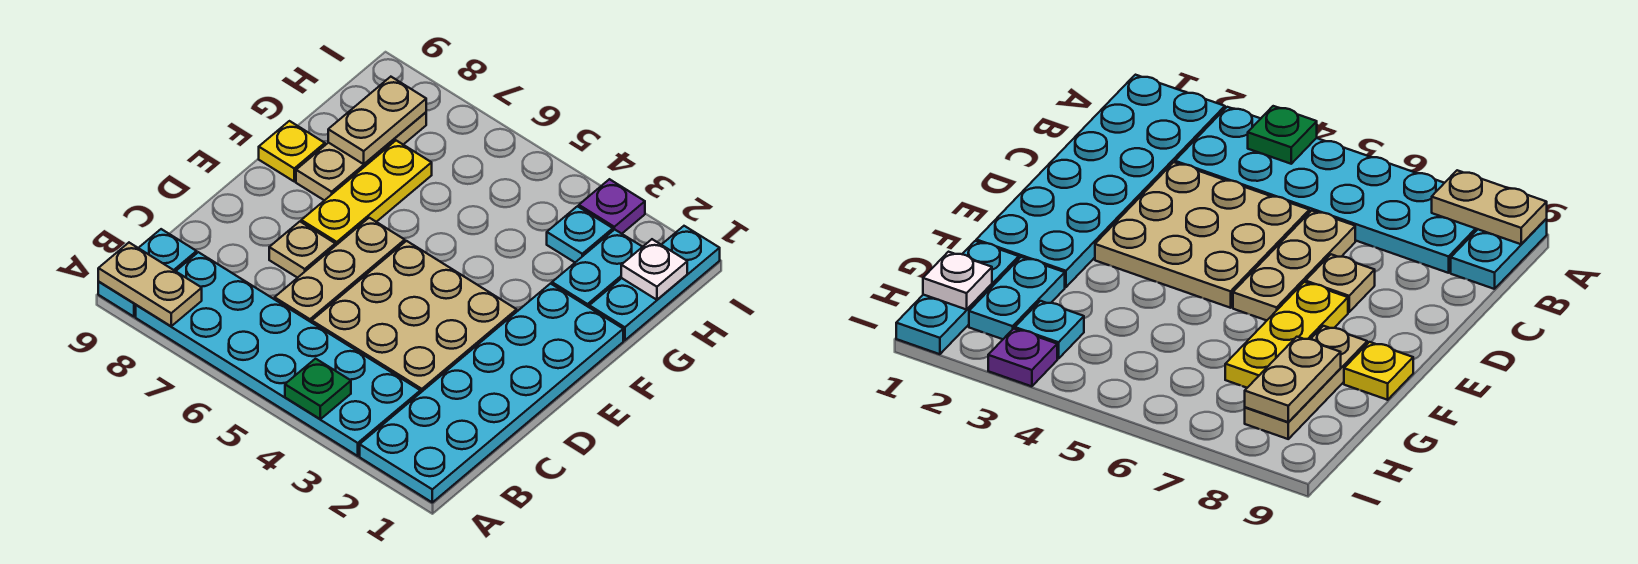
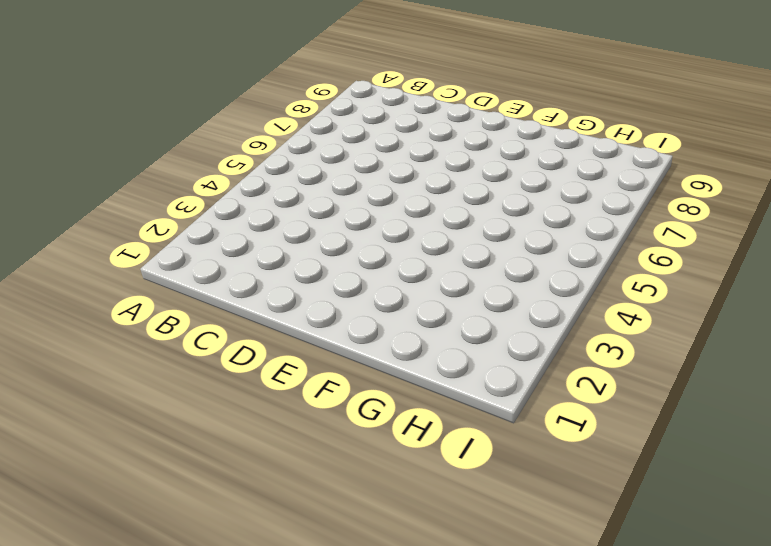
none -> cyan plate A1:F2 level 1
none -> cyan plate A3:B8 level 1
none -> cyan plate A9:B9 level 1

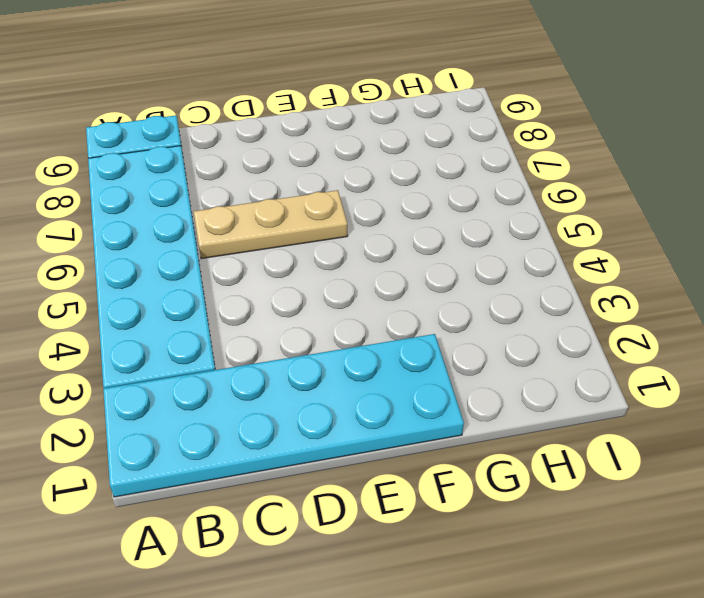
none -> tan plate C3:E5 level 1
none -> tan plate D7 level 1
none -> yellow plate E7:G7 level 1

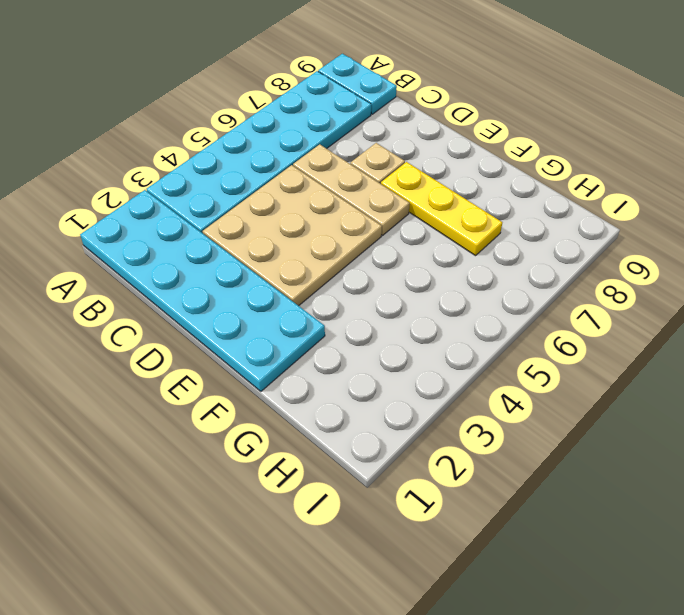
none -> tan plate F8:H8 level 1
none -> yellow plate F9 level 1
none -> cyan plate G1:I1 level 1

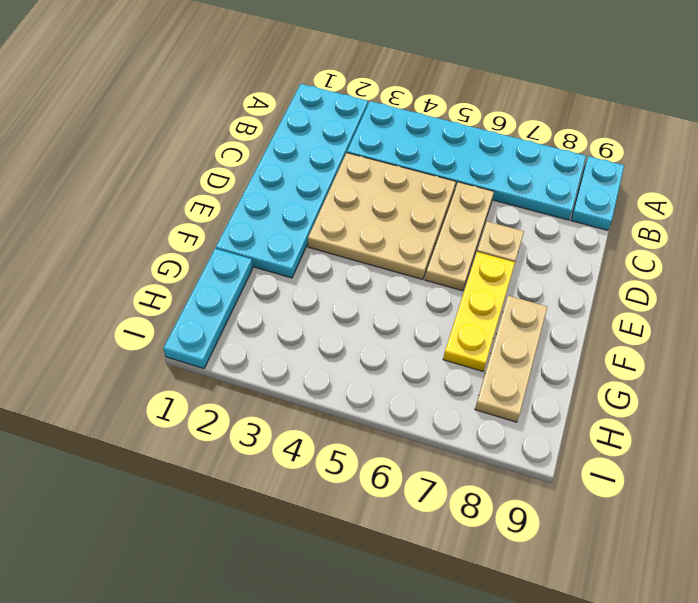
none -> yellow plate F9 level 1
none -> cyan plate G2:H2 level 1
none -> cyan plate H3 level 1

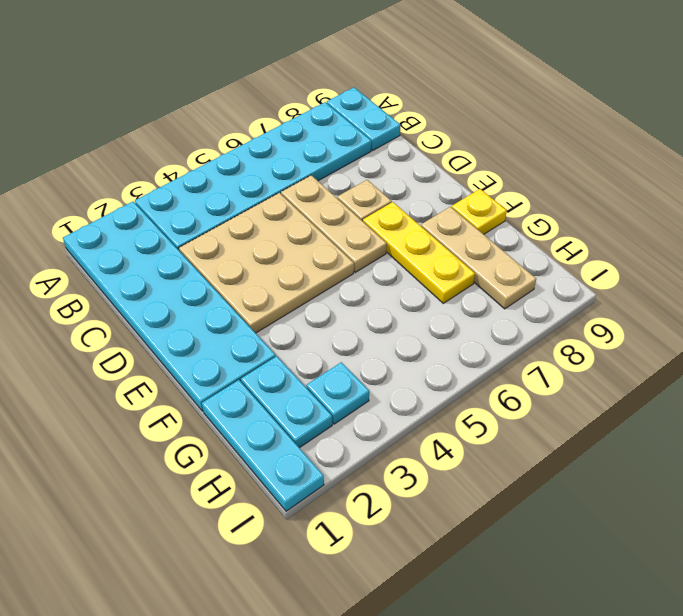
none -> purple plate I3 level 1
none -> green plate A4 level 2
none -> tan plate A8:A9 level 2

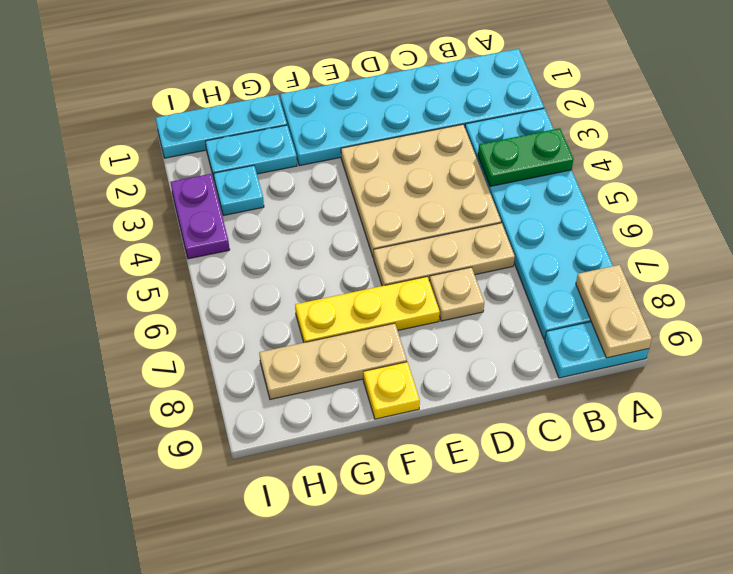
green plate A4:B4 level 2 -> green plate A4 level 2
purple plate I3:I4 level 1 -> purple plate I3 level 1
none -> tan plate G8:H8 level 2
none -> white plate H1 level 2

